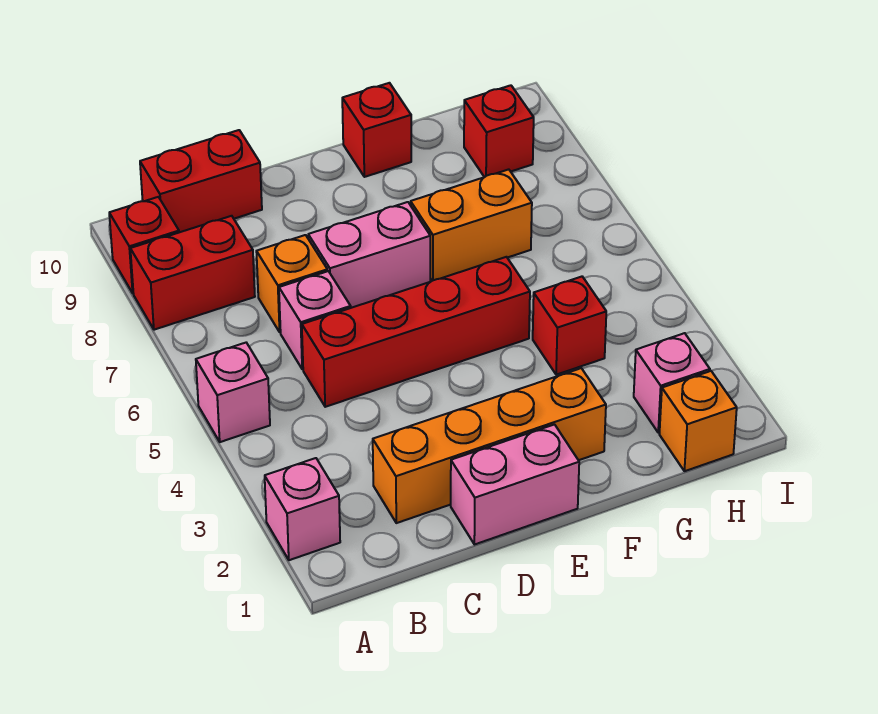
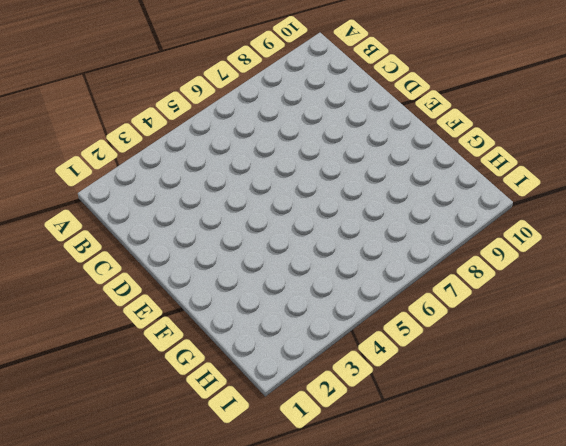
none -> pink brick A2 level 1
none -> pink brick A5 level 1
none -> red brick A8:B8 level 1

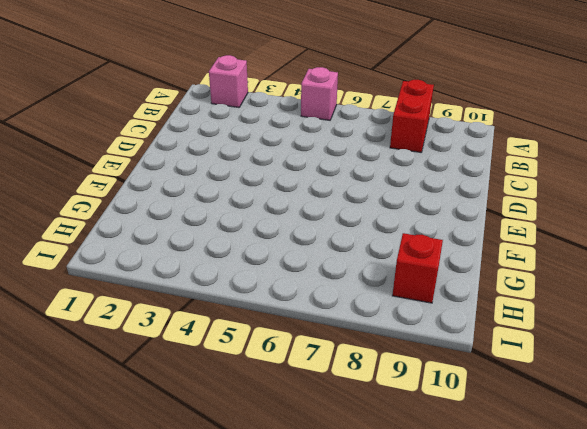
none -> red brick A9 level 1
none -> red brick B10:C10 level 1
none -> orange brick C2:F2 level 1

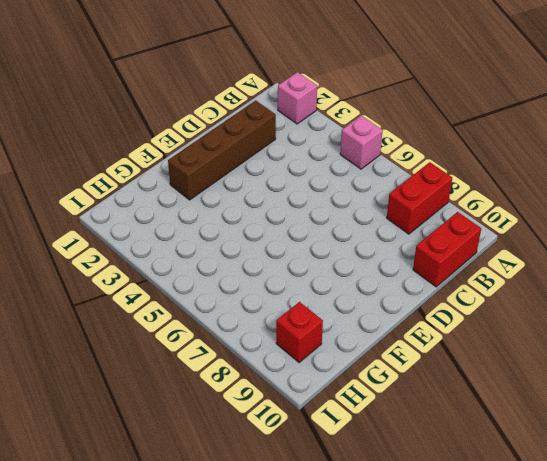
brown brick C2:F2 level 1 -> orange brick C2:F2 level 1
none -> red brick A9 level 1
none -> red brick C5:F5 level 1
none -> pink brick C6 level 1

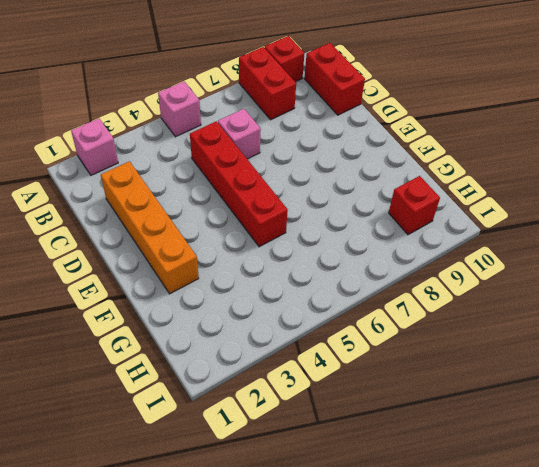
none -> orange brick C7 level 1
none -> pink brick D1:E1 level 1
none -> pink brick D7:E7 level 1

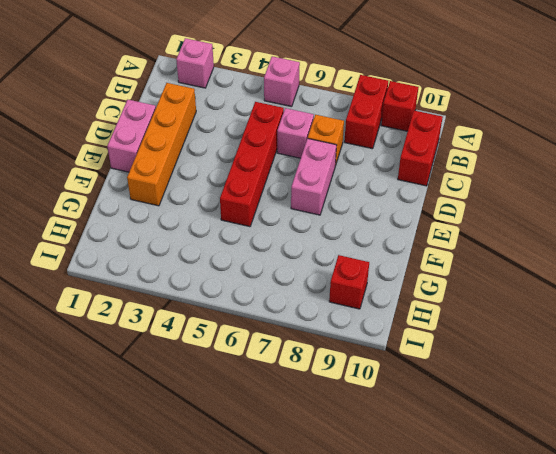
none -> orange brick F7:G7 level 1
none -> red brick F10 level 1
none -> red brick G4 level 1

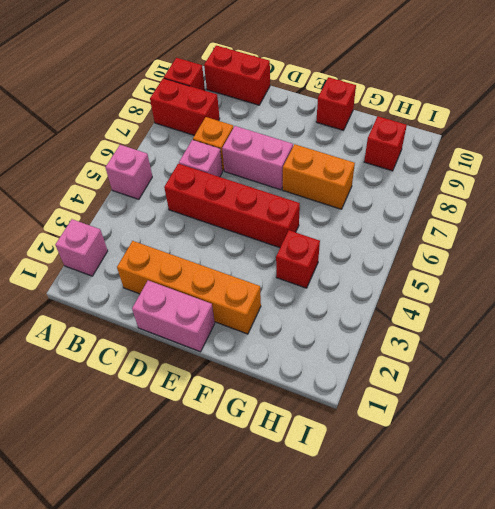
none -> orange brick H1 level 1
none -> pink brick H2 level 1

